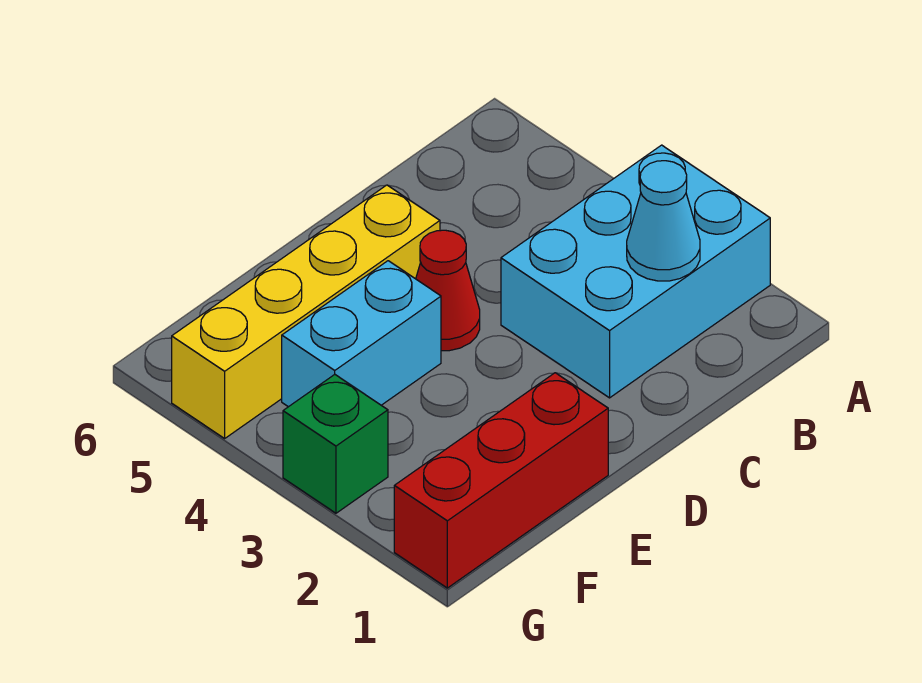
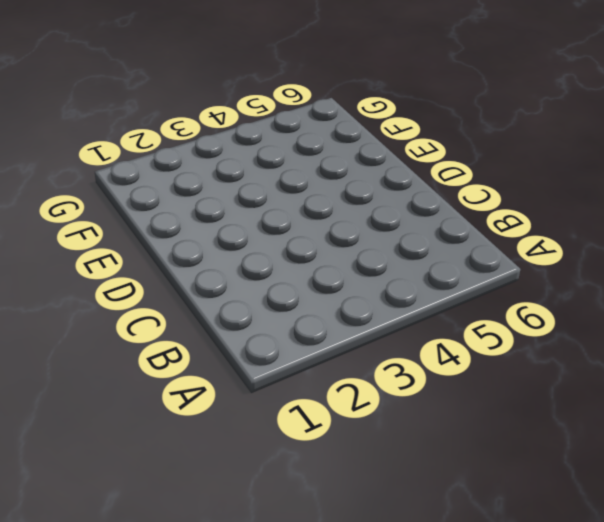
none -> cyan brick A2:C3 level 1
none -> red cone D4 level 1

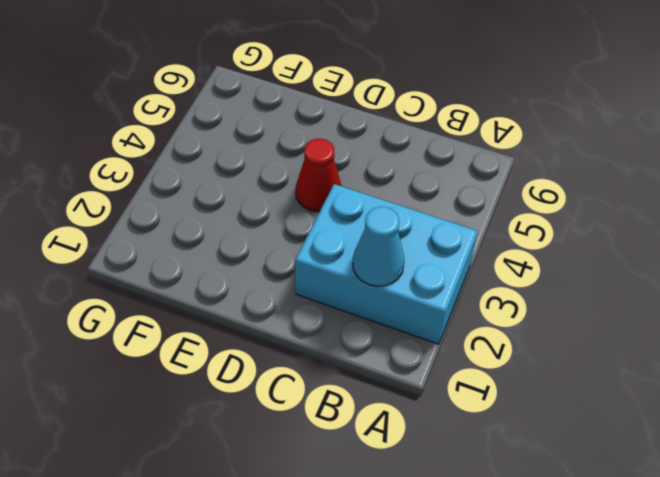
none -> yellow brick D5:G5 level 1
none -> red brick E1:G1 level 1

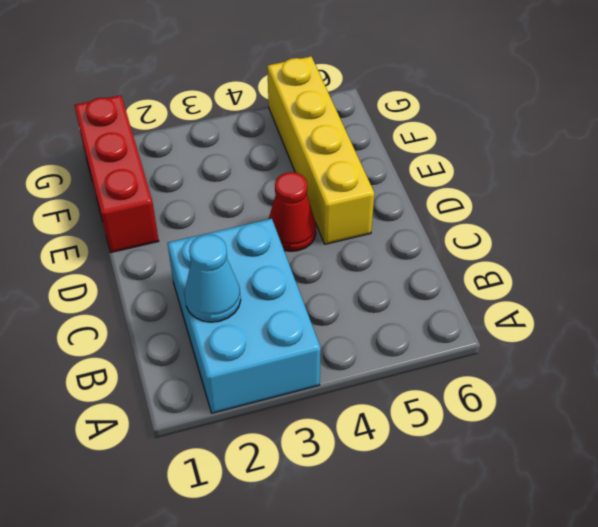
none -> cyan brick E4:F4 level 1
none -> green brick G3 level 1

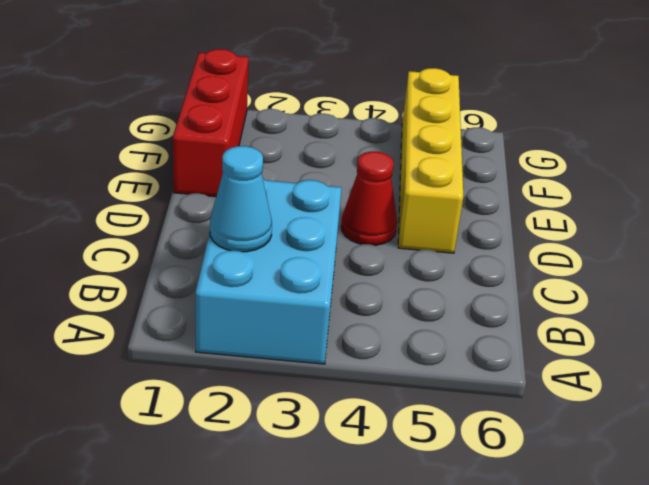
none -> cyan brick E4:F4 level 1
none -> green brick G3 level 1

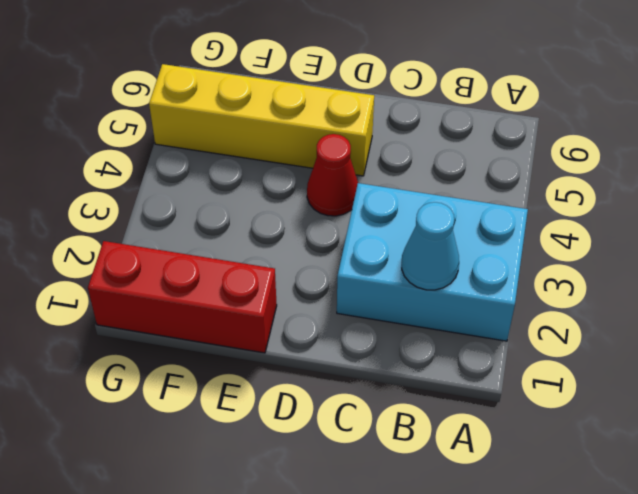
none -> cyan brick E4:F4 level 1
none -> green brick G3 level 1

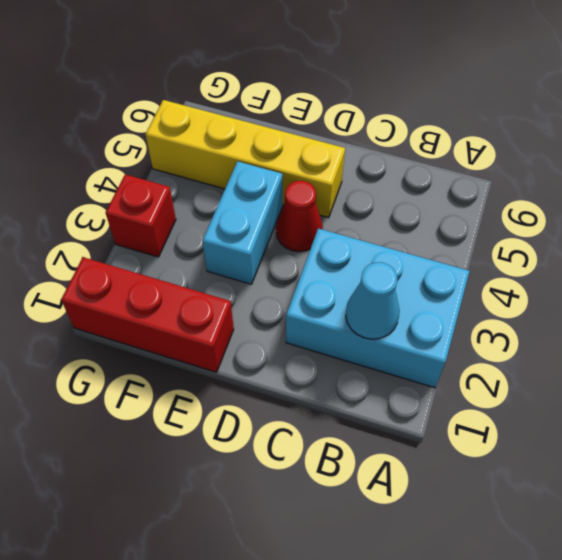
cyan brick E3:E4 level 1 -> cyan brick E4:F4 level 1
red brick G3 level 1 -> green brick G3 level 1

